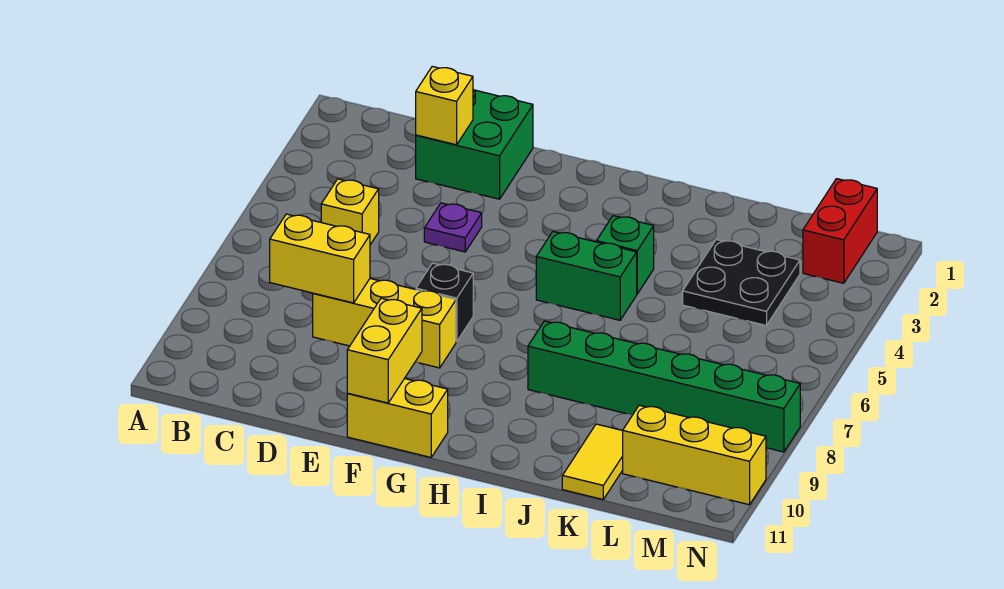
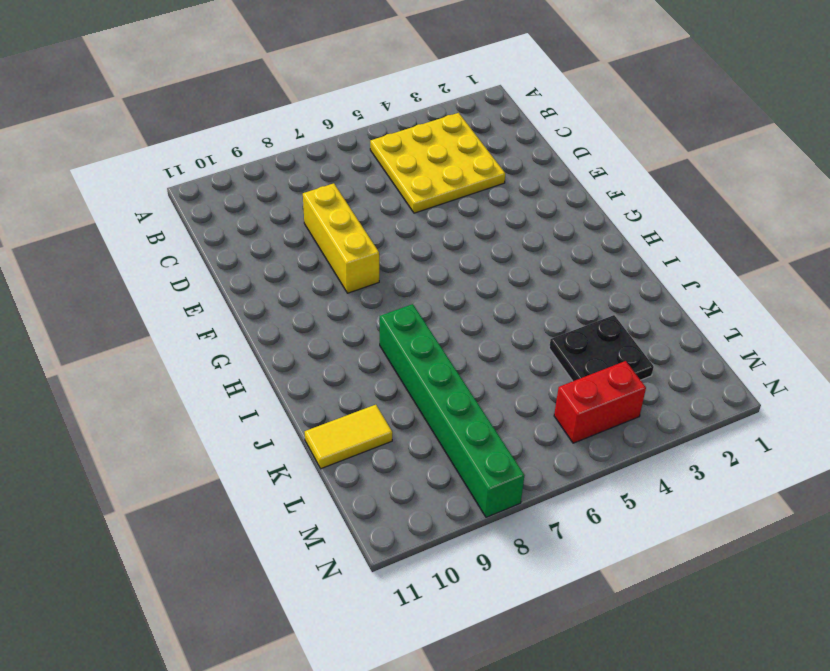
yellow plate B3:D5 level 1 -> yellow brick C5 level 1
red brick M4:M5 level 1 -> red brick M1:M2 level 1
none -> green brick D1:E2 level 1
none -> purple plate E4 level 1
none -> black brick F7 level 1

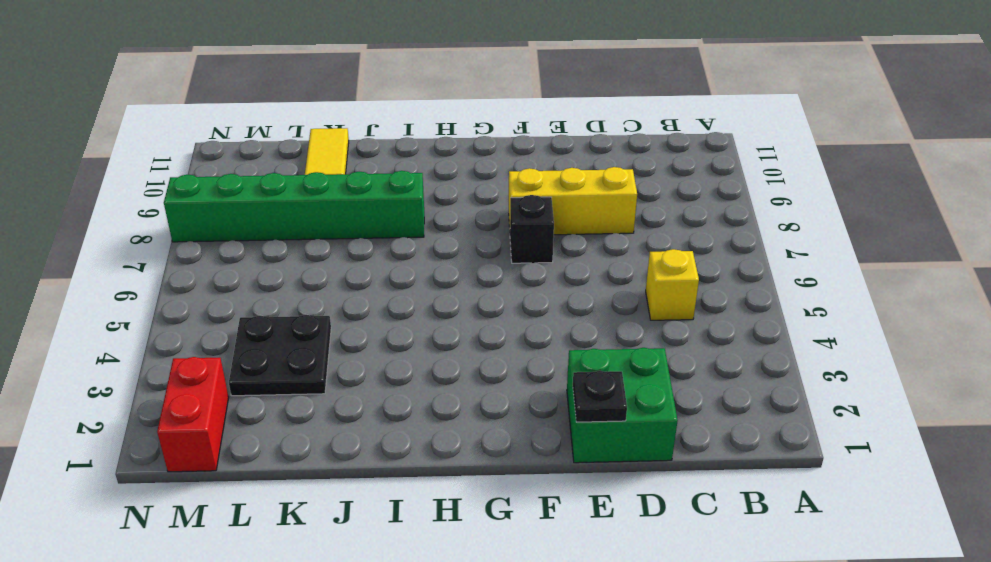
black plate E1 level 2 -> none
none -> purple plate E4 level 1
none -> yellow brick F11:G11 level 1
none -> green brick H5:I5 level 1

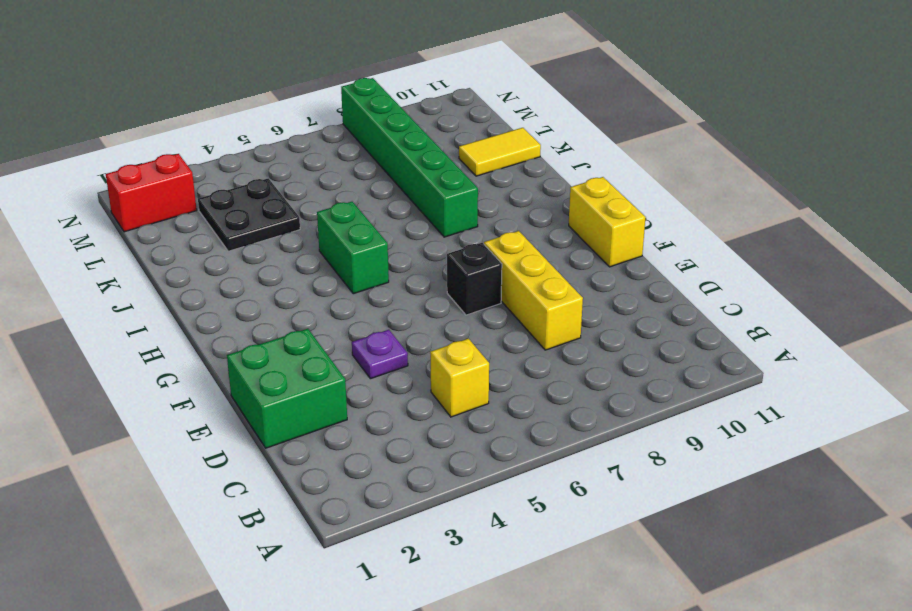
none -> green brick I4 level 1
none -> yellow brick L10:N10 level 1
none -> yellow brick C8:D8 level 2

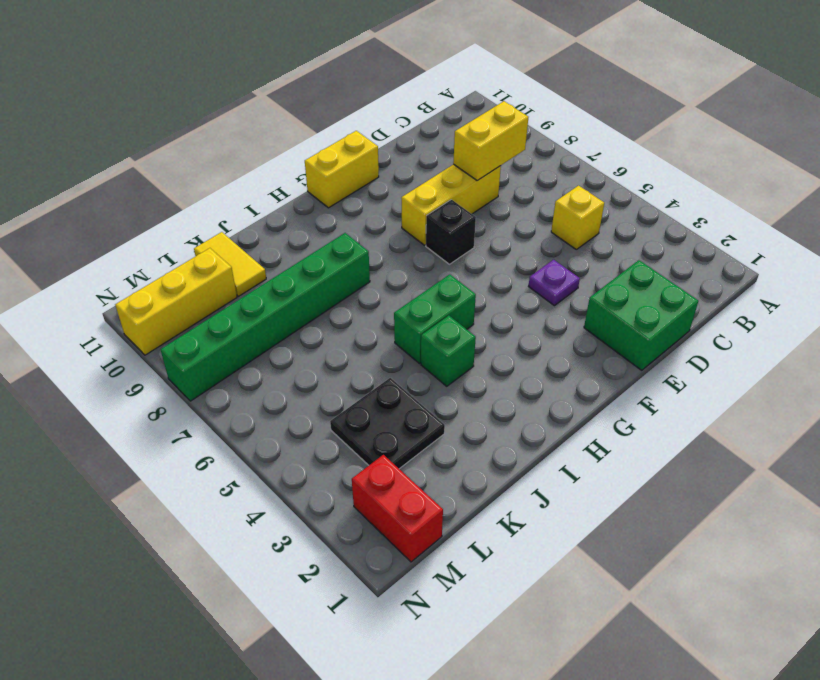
none -> yellow brick D2 level 2
none -> yellow brick F10:F11 level 2

